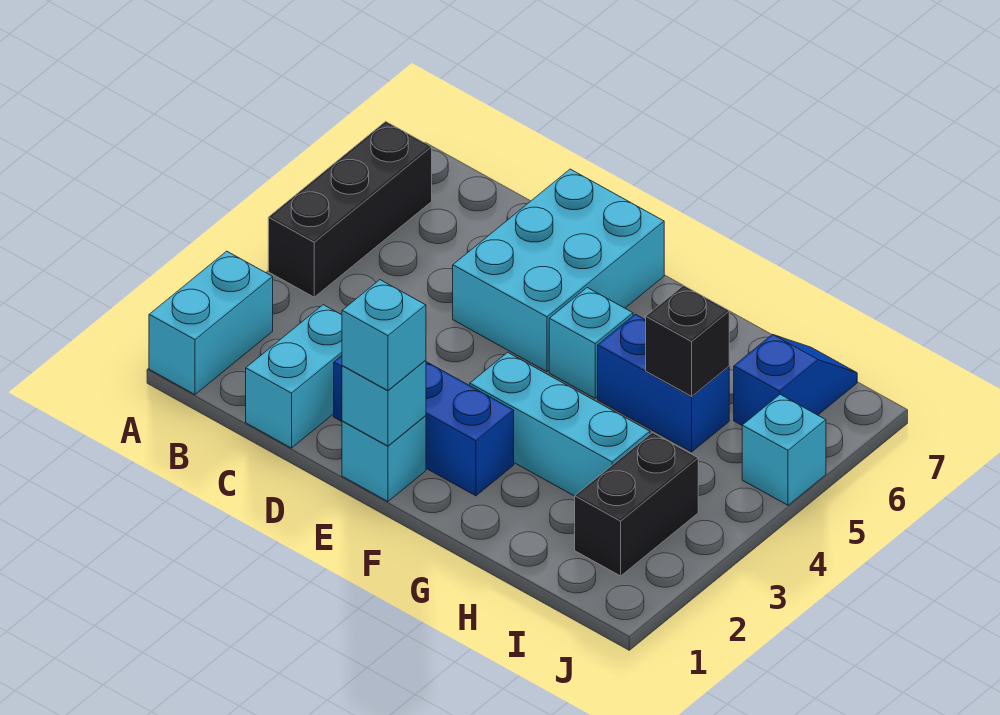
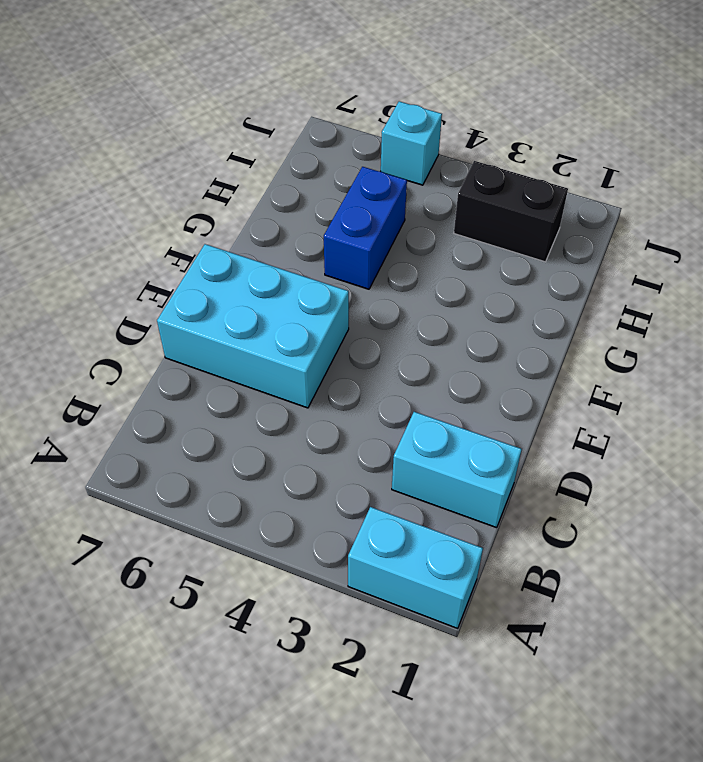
none -> black brick A4:A6 level 1
none -> blue brick D2:F2 level 1
none -> cyan brick E1 level 1

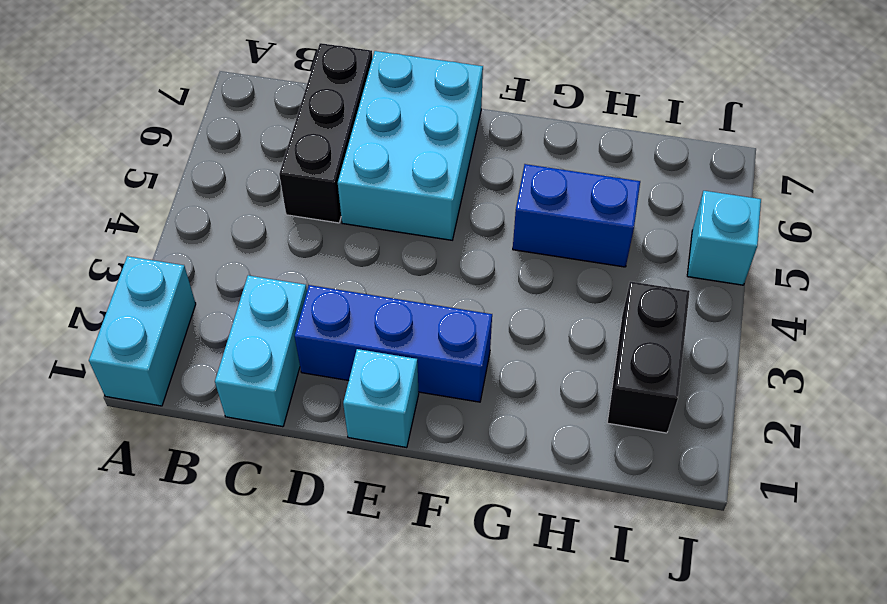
black brick C5:C7 level 1 -> black brick A4:A6 level 1
none -> cyan brick F3:H3 level 1
none -> cyan brick F5 level 1
none -> blue slope I6:I7 level 1 top 6

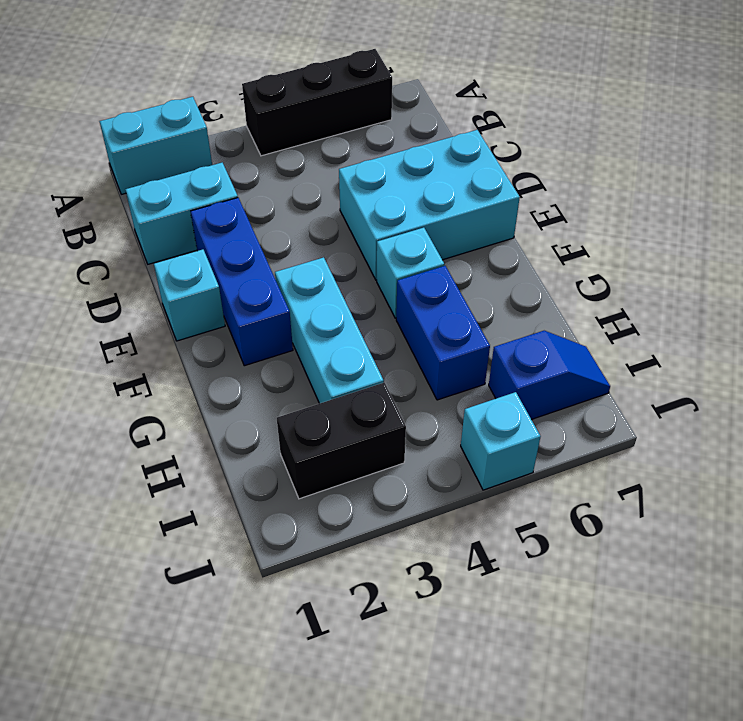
none -> cyan brick E1 level 2
none -> black brick H5 level 2
none -> cyan brick E1 level 3

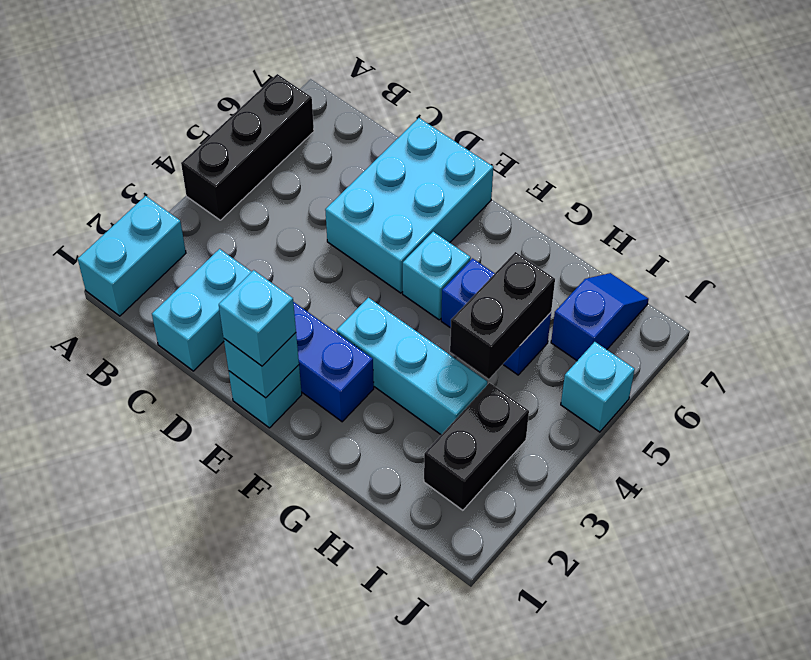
black brick H4:H5 level 2 -> black brick H5 level 2

